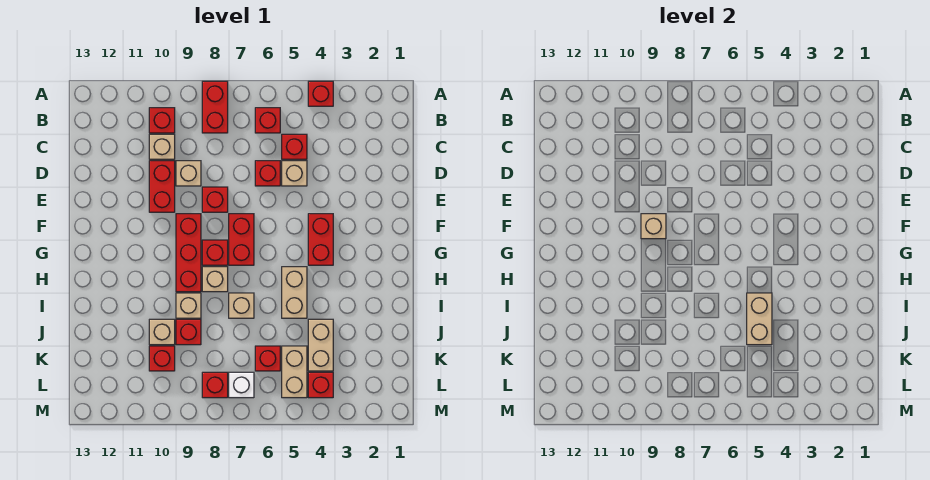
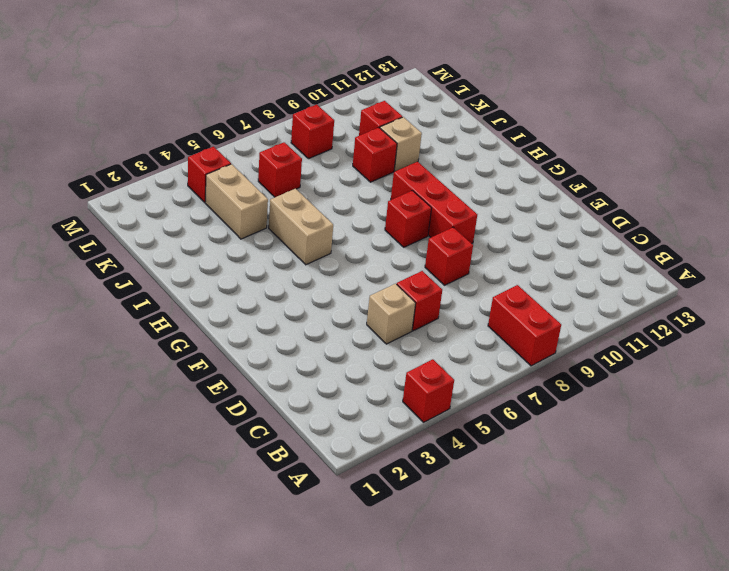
none -> red brick B6 level 1
none -> red brick B10 level 1
none -> red brick C5 level 1
none -> tan brick C10 level 1

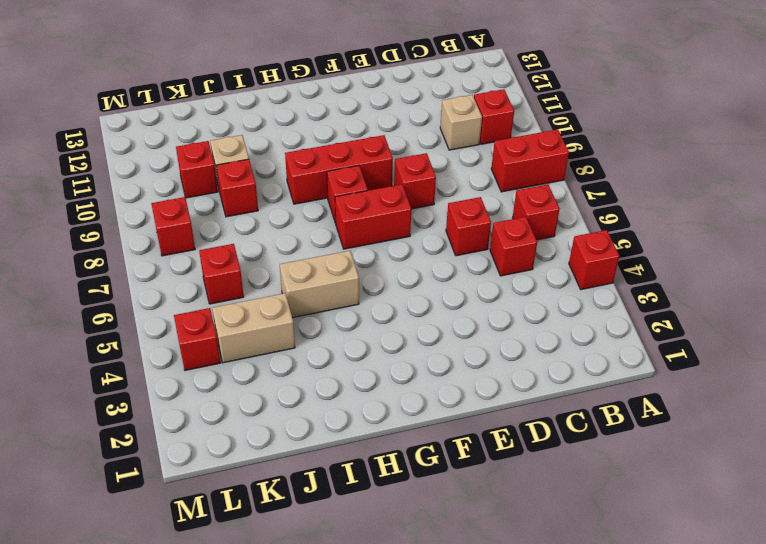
none -> tan brick D5 level 1
none -> tan brick D9 level 1
none -> red brick D10:E10 level 1
none -> red brick F4:G4 level 1

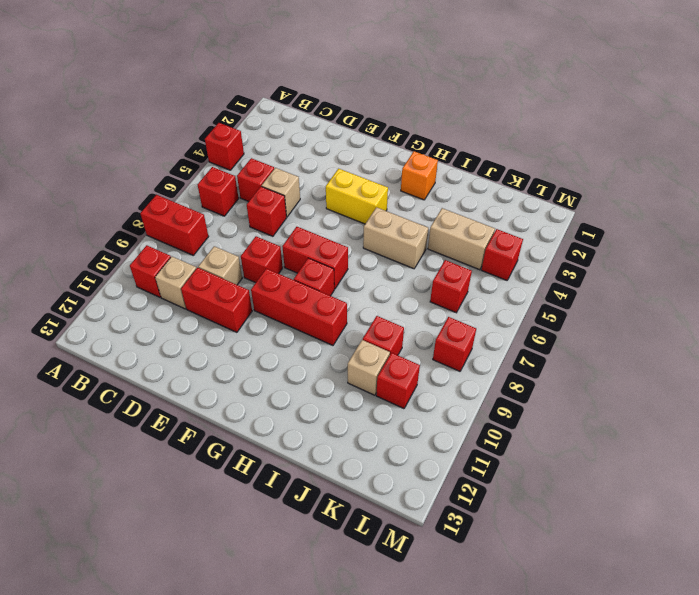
yellow brick F4:G4 level 1 -> red brick F4:G4 level 1
orange brick H2 level 1 -> none
none -> tan brick H8 level 1
none -> tan brick I7 level 1
none -> tan brick I9 level 1
none -> tan brick K5:L5 level 1

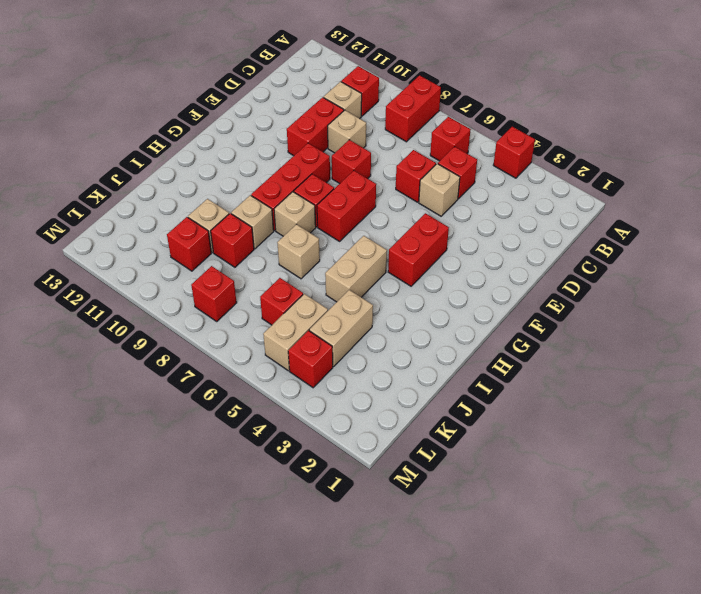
none -> white brick L7 level 1
none -> tan brick F9 level 2
none -> tan brick I5:J5 level 2

